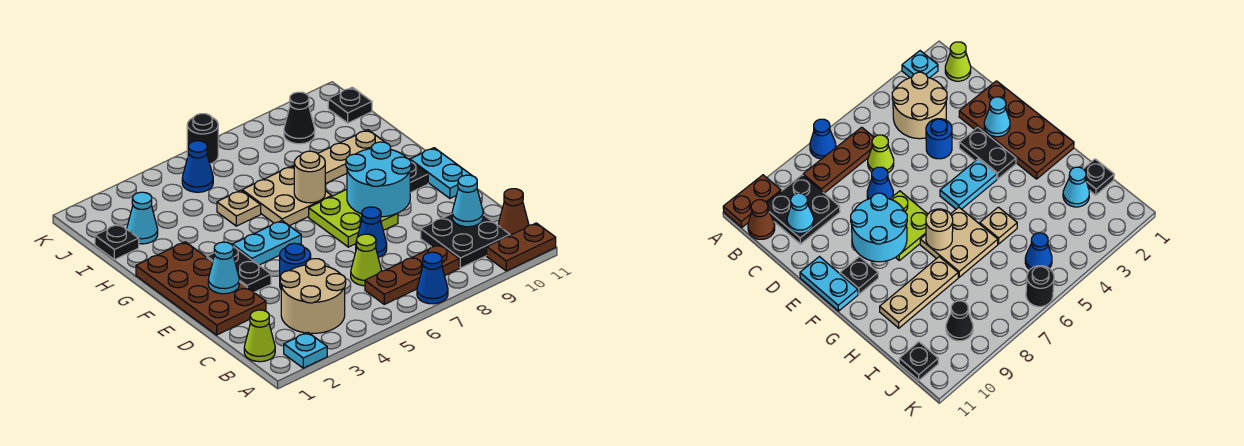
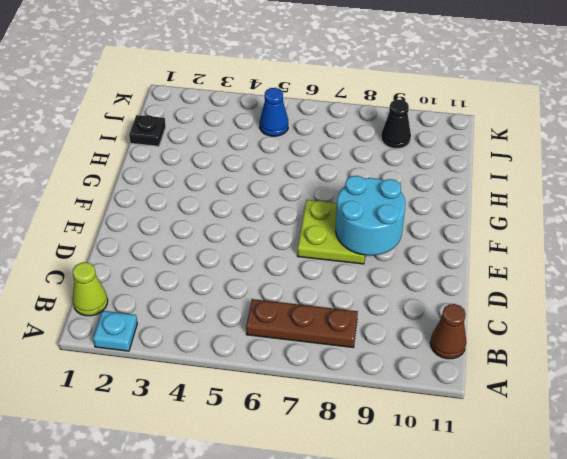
none -> blue cone A7 level 1
none -> brown plate A10:A11 level 1
none -> tan round brick B3:C4 level 1
none -> black plate B9:C10 level 1

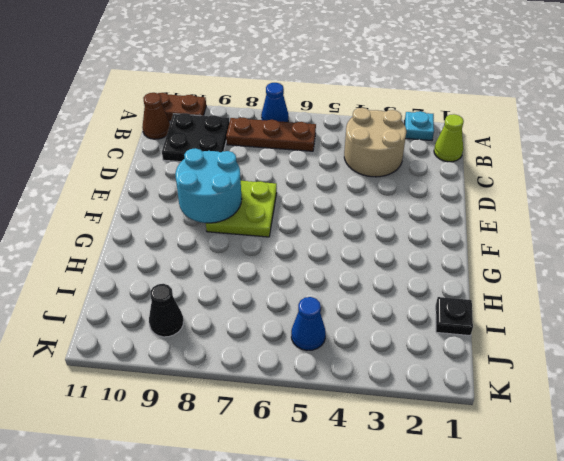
none -> lime cone C6 level 1
none -> brown plate D1:G2 level 1
none -> blue round brick D4 level 1
none -> blue cone D7 level 1

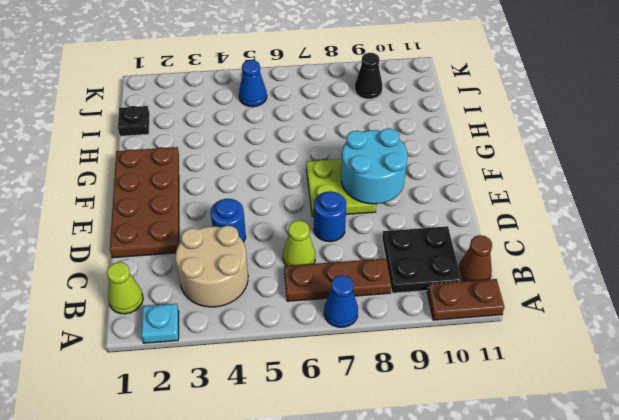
blue round brick D7 level 1 -> blue cone D7 level 1
none -> black plate E3:F3 level 1
none -> cyan plate E11:F11 level 1
none -> cyan plate F4:F5 level 1
none -> black plate F10 level 1

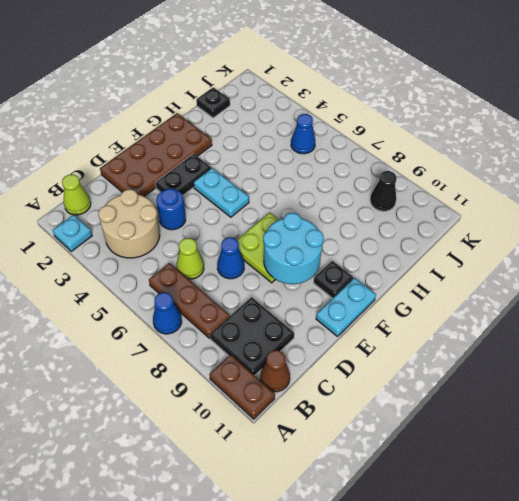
none -> tan plate G6:H7 level 1
none -> tan plate H5 level 1
none -> tan plate H8:H10 level 1
none -> cyan cone I2 level 1

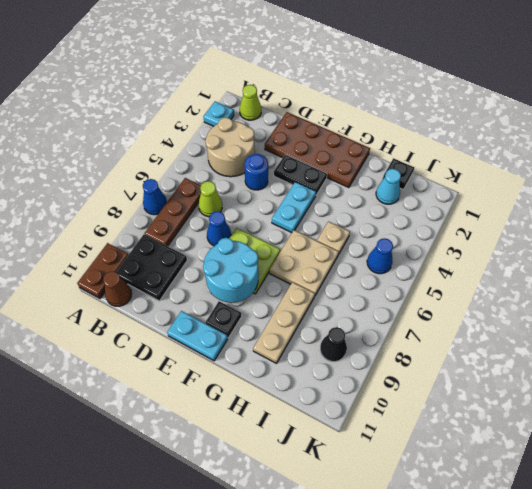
none -> black plate J11 level 1
none -> black round brick K6 level 1
none -> cyan cone C10 level 2
none -> cyan cone E2 level 2

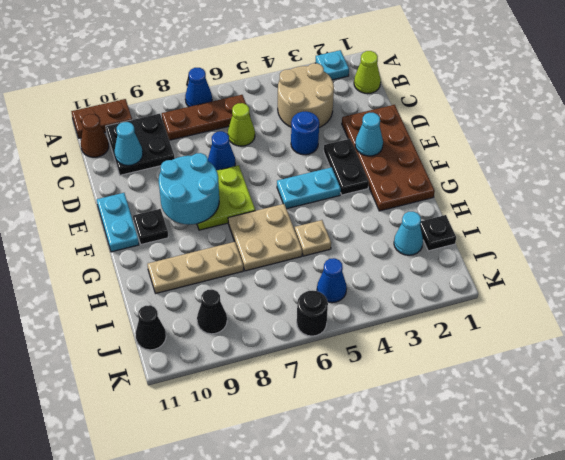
black cone J11 level 1 -> black plate J11 level 1
none -> tan round brick G7 level 2

